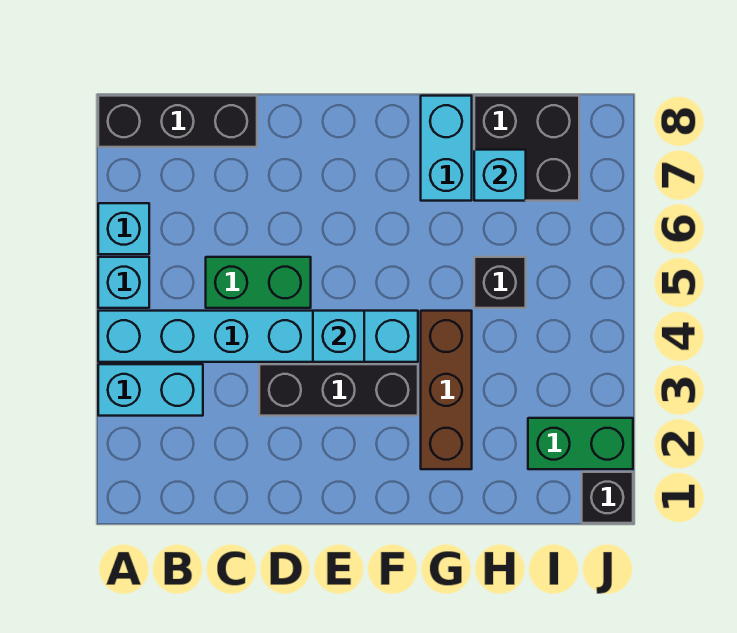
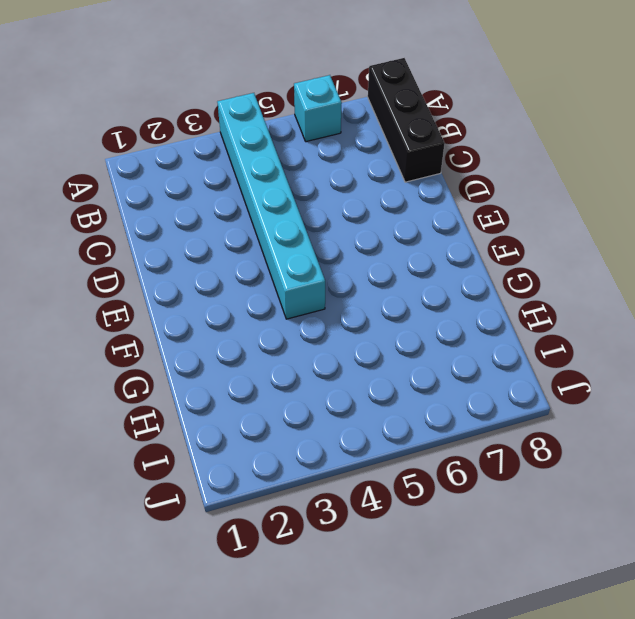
none -> cyan brick A3:B3 level 1
none -> cyan brick A5 level 1
none -> green brick C5:D5 level 1

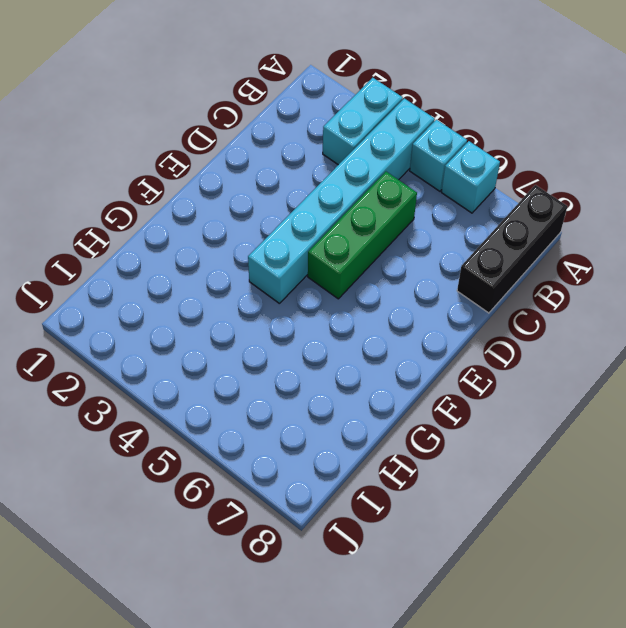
green brick C5:E5 level 1 -> green brick C5:D5 level 1
none -> black brick D3:F3 level 1
none -> brown brick G2:G4 level 1
none -> cyan brick G7:G8 level 1

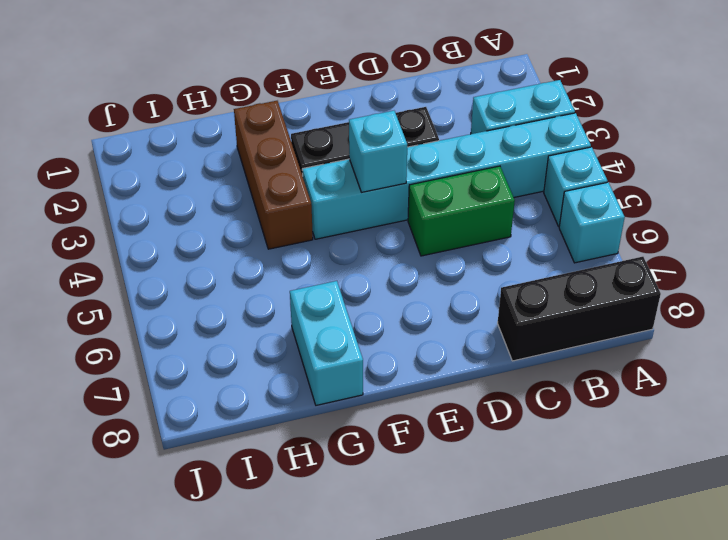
none -> black brick H5 level 1
none -> black brick H7:I8 level 1
none -> green brick I2:J2 level 1

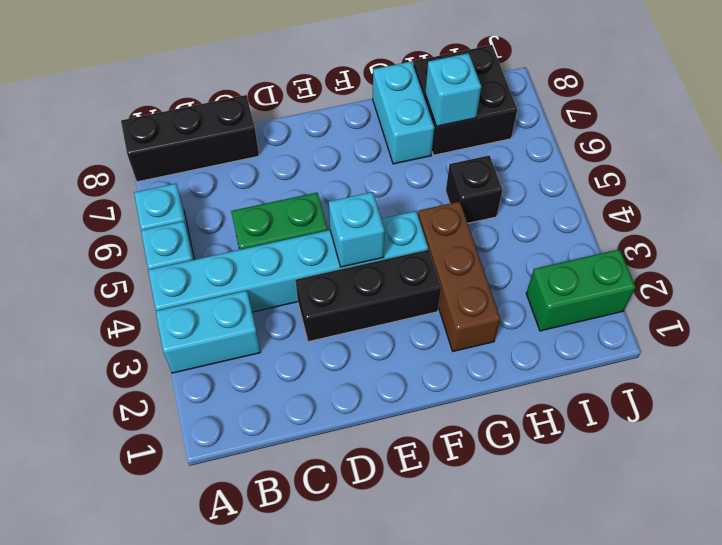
none -> black brick J1 level 1

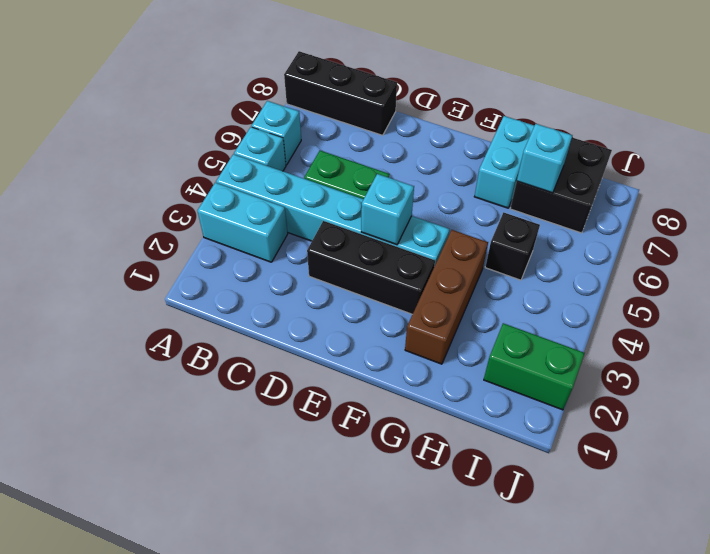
none -> black brick J1 level 1

